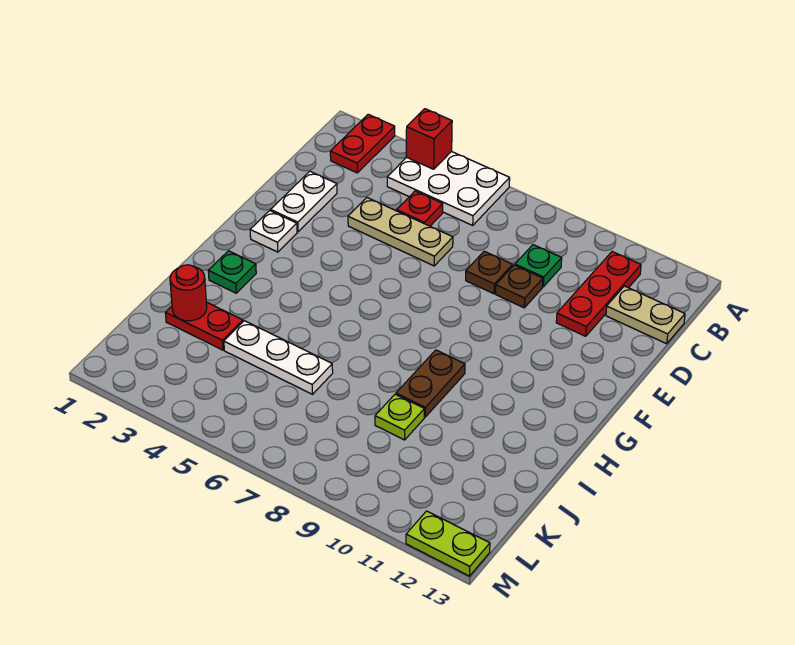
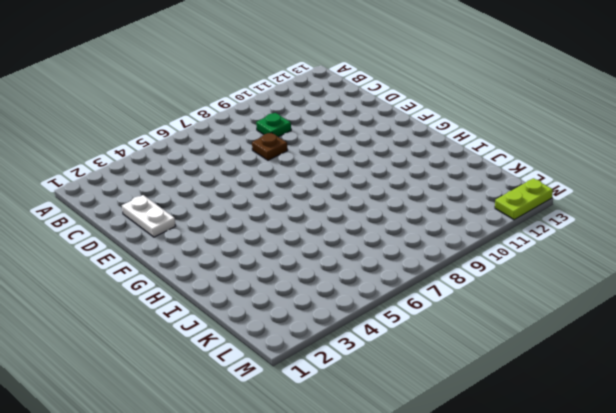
none -> red plate A2:B2 level 1
none -> white plate A4:B6 level 1
none -> red plate B11:D11 level 1

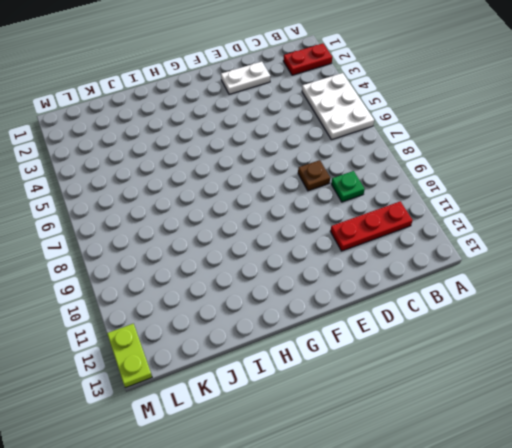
none -> red plate C5 level 1
none -> tan plate C12:C13 level 1
none -> tan plate D4:D6 level 1

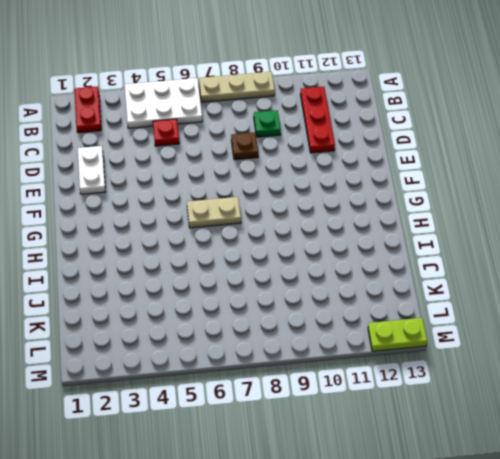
tan plate A7:A9 level 1 -> tan plate D4:D6 level 1
tan plate G6:G7 level 1 -> tan plate C12:C13 level 1
none -> brown plate D9 level 1
none -> white plate F2 level 1
none -> green plate H2 level 1

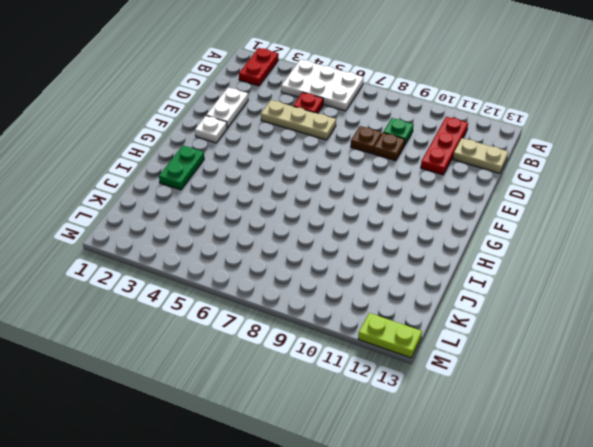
green plate H2:I2 level 1 -> green plate H2 level 1
none -> brown plate H9:I9 level 1
none -> red plate J2:J3 level 1
none -> white plate J4:J6 level 1

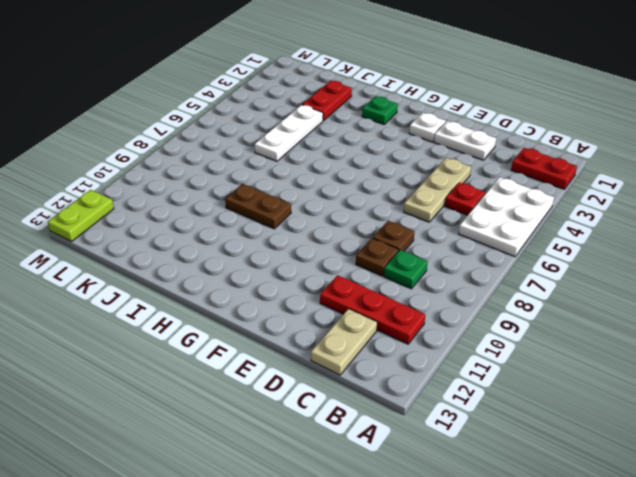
none -> lime plate J9 level 1
none -> red brick A4 level 2
none -> red round brick J2 level 2

